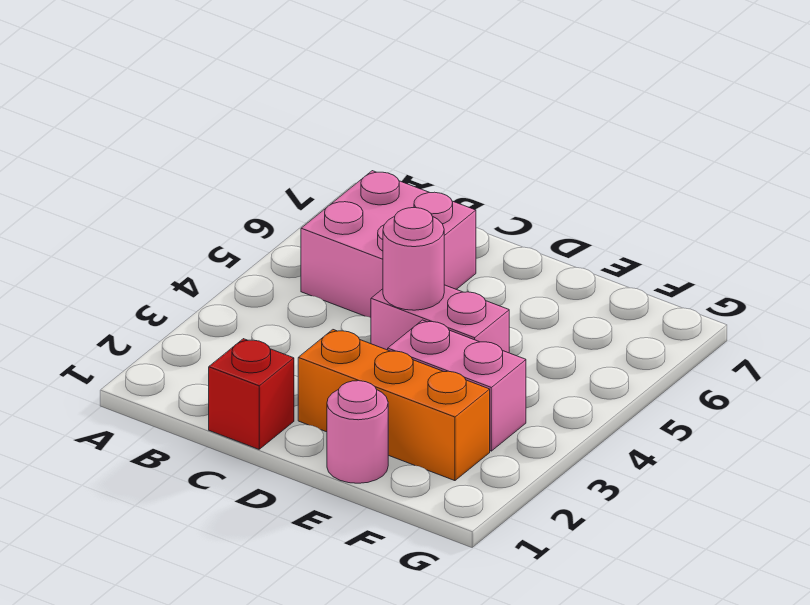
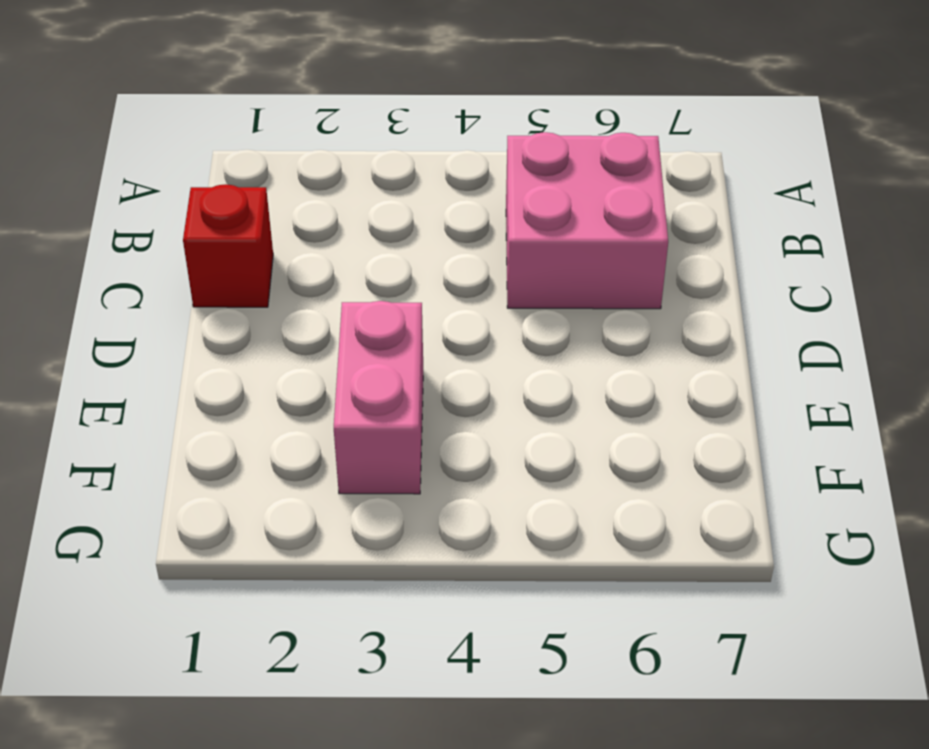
none -> orange brick D2:F2 level 1
none -> pink brick D4:E4 level 1

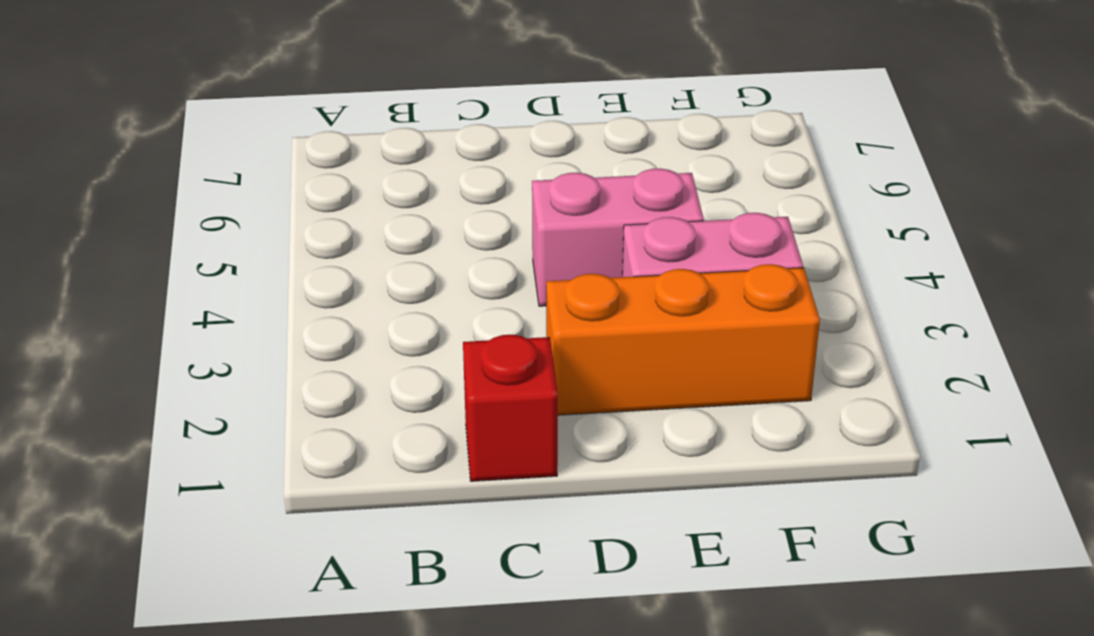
none -> pink brick B5:C6 level 1
none -> pink round brick E1 level 1

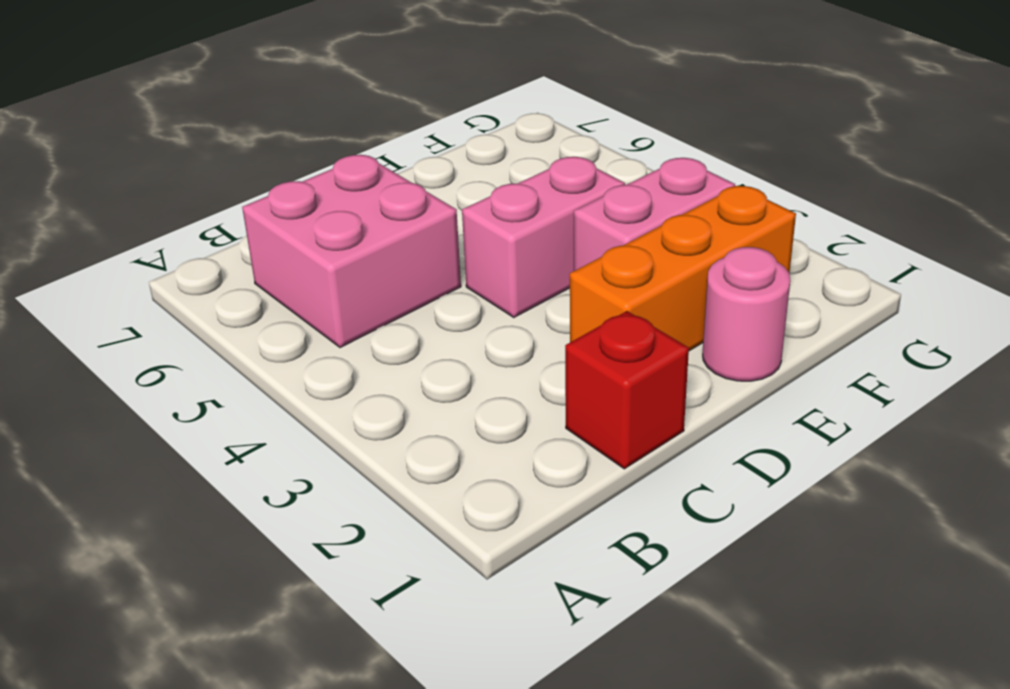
none -> pink round brick D4 level 2

